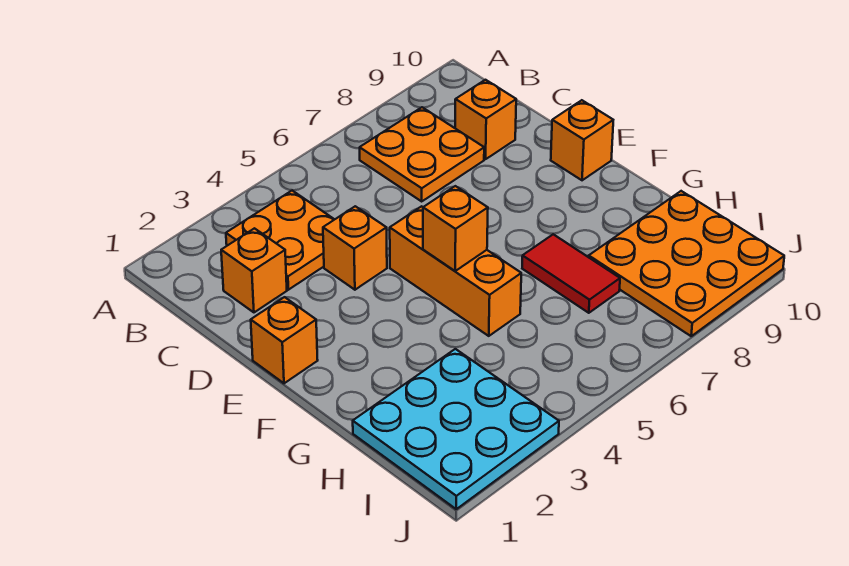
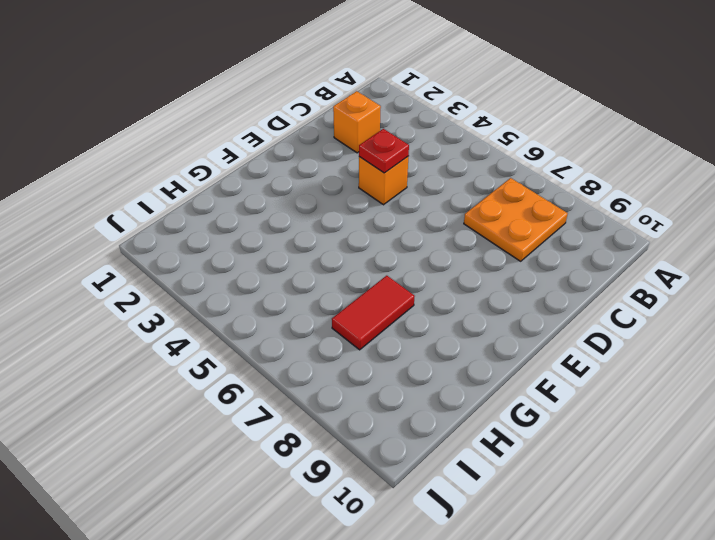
red plate D4 level 2 -> none
none -> orange plate B3:C4 level 1
none -> orange brick C9 level 1
none -> orange brick E1 level 1

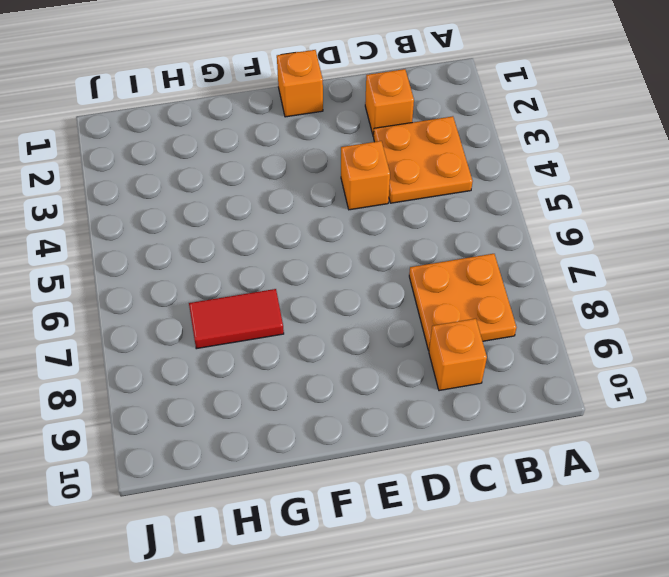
none -> orange brick E5:G5 level 1
none -> orange brick E10 level 1
none -> cyan plate H1:J3 level 1

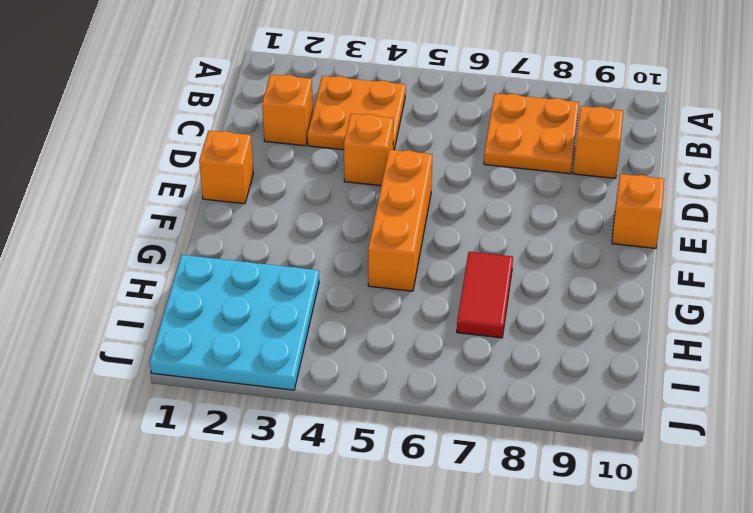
none -> orange plate H8:J10 level 1
none -> orange brick F5 level 2

